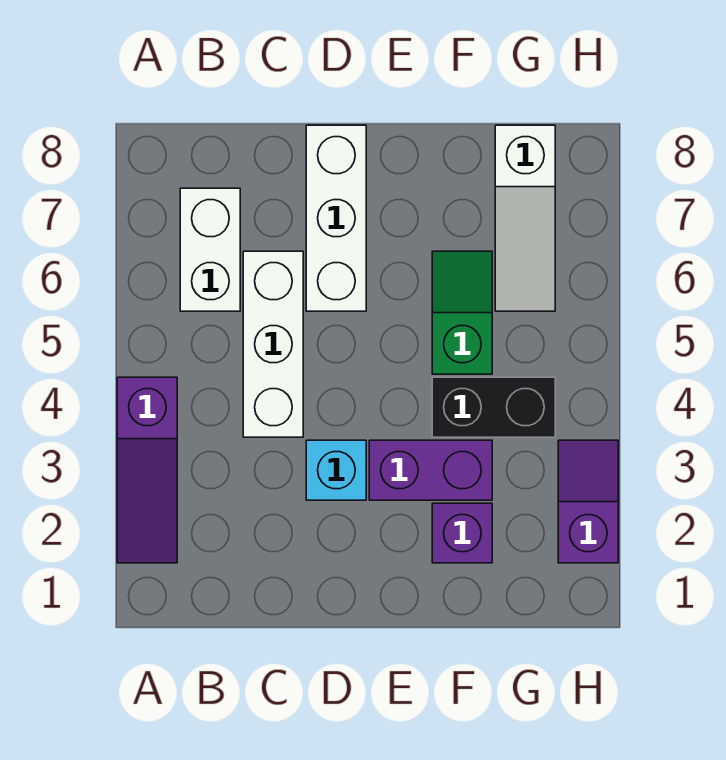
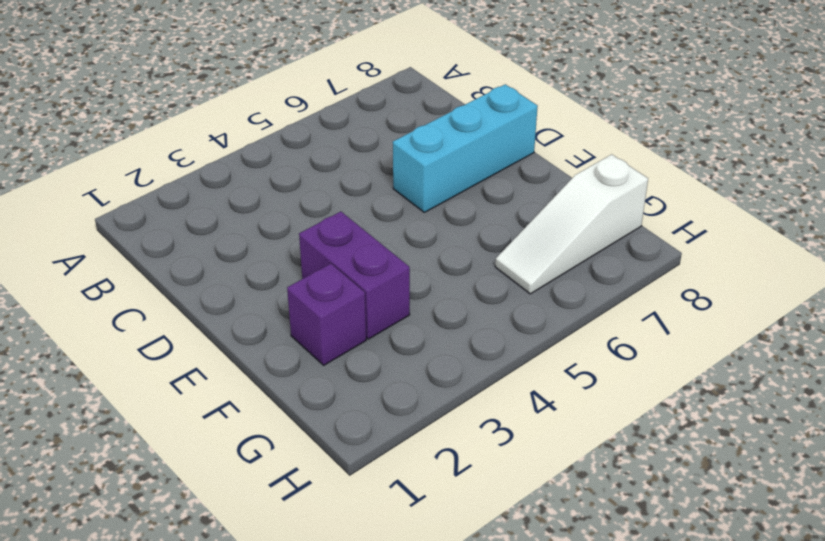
cyan brick D6:D8 level 1 -> white brick D6:D8 level 1
none -> purple slope A2:A4 level 1 top 4
none -> white brick B6:B7 level 1

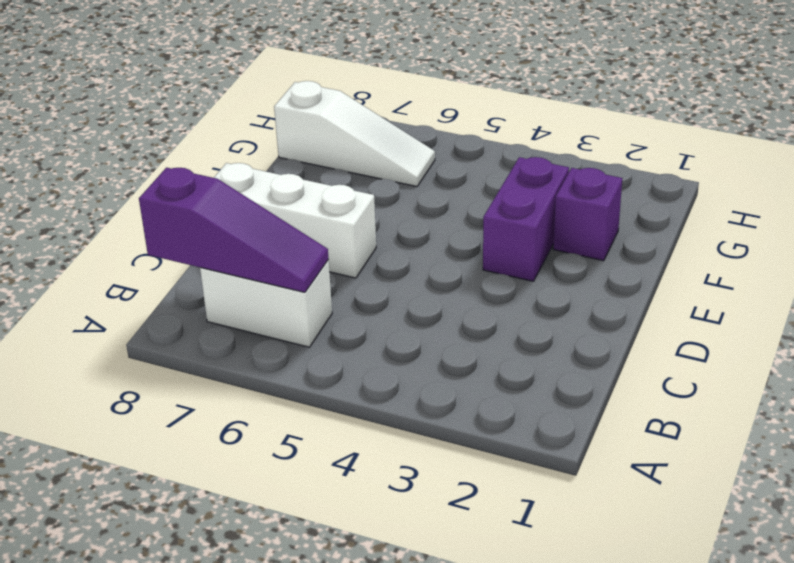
purple slope B6:B8 level 2 top 8 -> purple slope A2:A4 level 1 top 4
none -> white brick C4:C6 level 1
none -> cyan brick D3 level 1

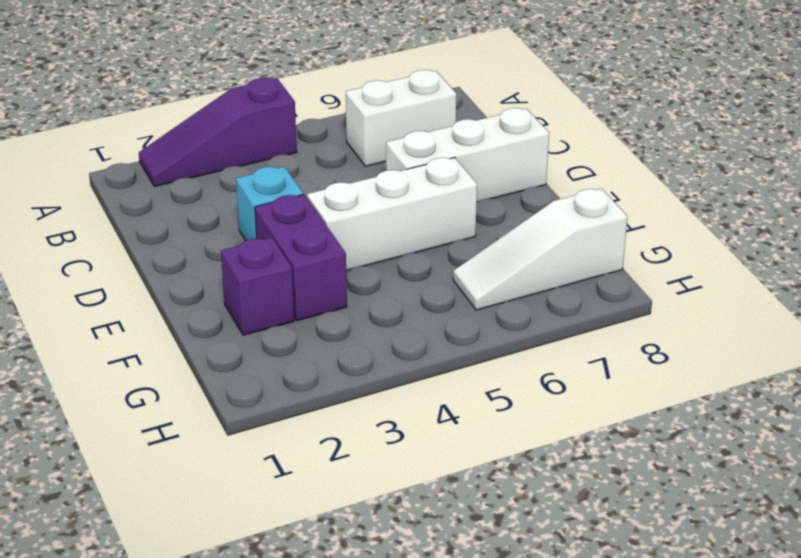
white brick E4:E6 level 1 -> white brick C4:C6 level 1
none -> black brick F4:G4 level 1
none -> green slope F5:F6 level 1 top 5

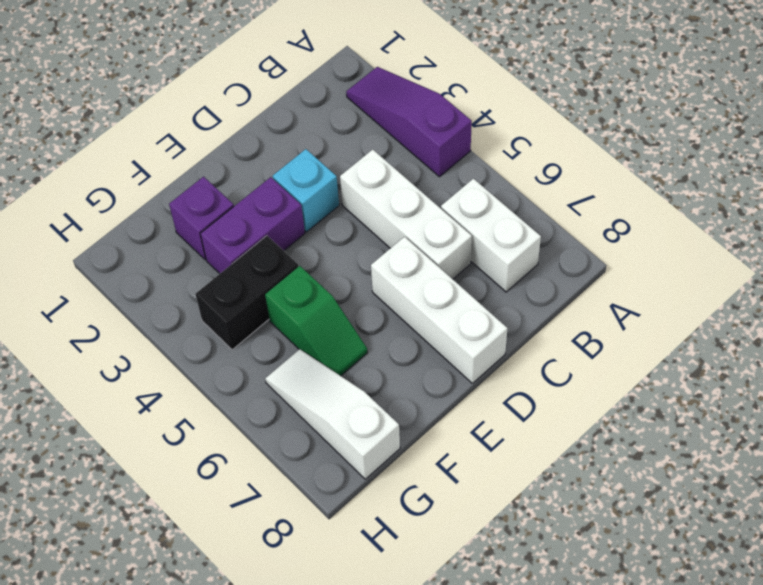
none -> purple slope H2:H3 level 1 top 2

